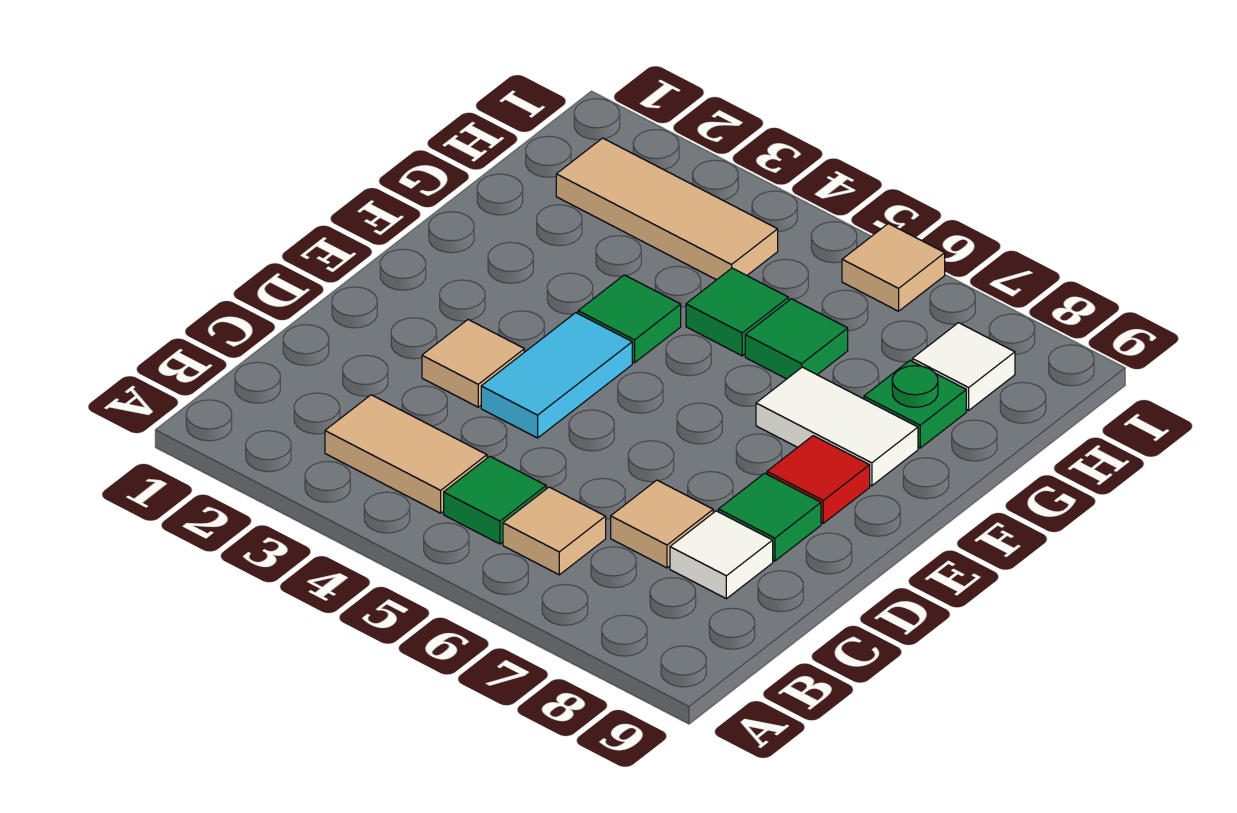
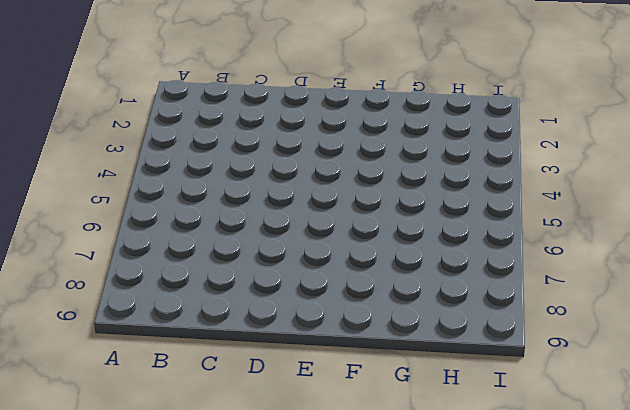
none -> tan tile B3:B4 level 1
none -> green tile B5 level 1
none -> tan tile B6 level 1

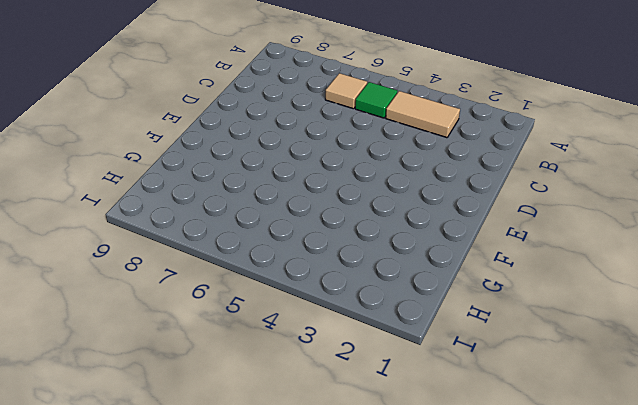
none -> tan tile C7 level 1
none -> white tile C8 level 1
none -> tan tile D3 level 1

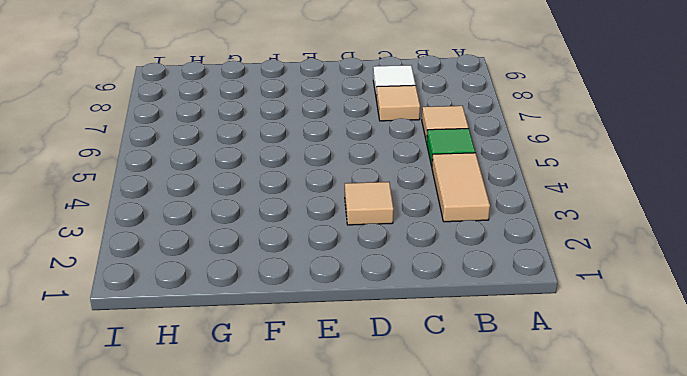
none -> cyan tile D4:E4 level 1
none -> green tile D8 level 1
none -> red tile E8 level 1

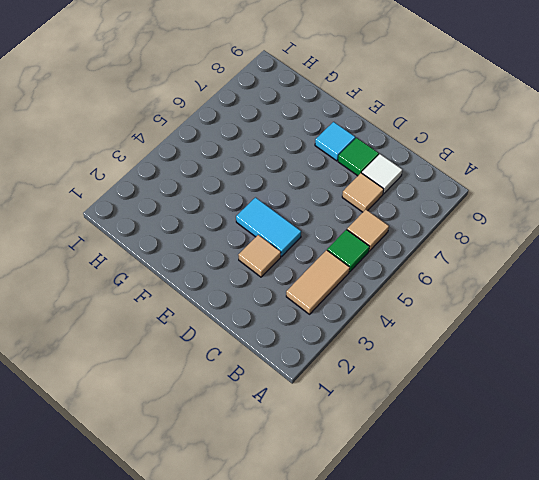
cyan tile E8 level 1 -> red tile E8 level 1
none -> green tile F4 level 1
none -> white tile F7:F8 level 1
none -> green tile G5 level 1

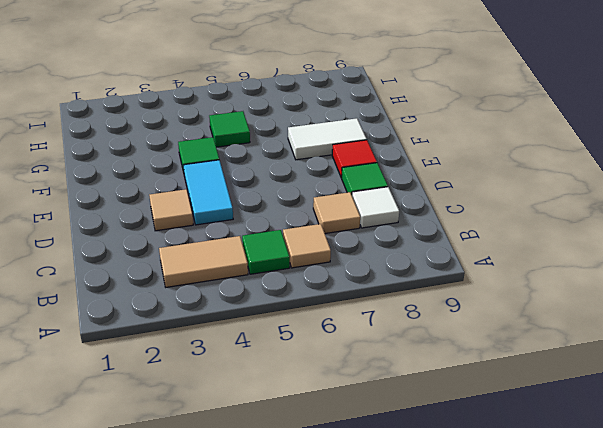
none -> green tile G6 level 1
none -> green plate G8 level 1
none -> tan tile H2:H4 level 1

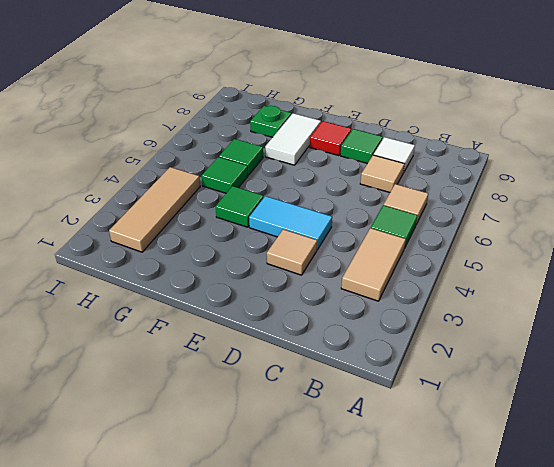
none -> white tile H8 level 1
none -> tan tile I6 level 1

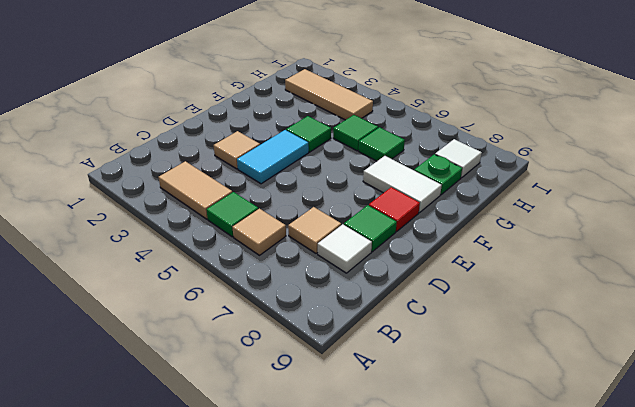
none -> tan tile I6 level 1

